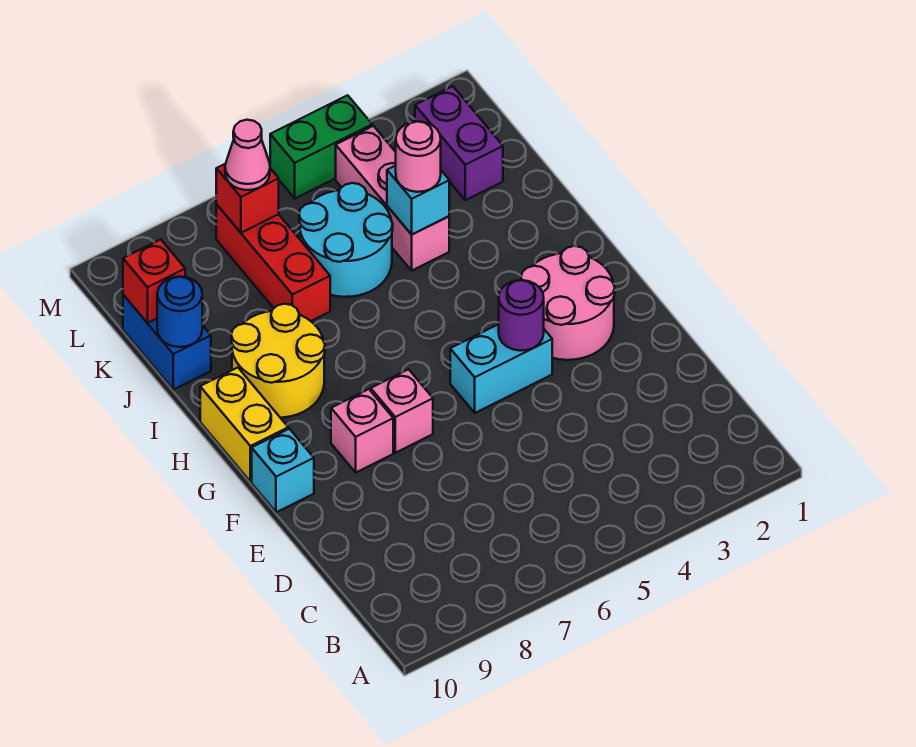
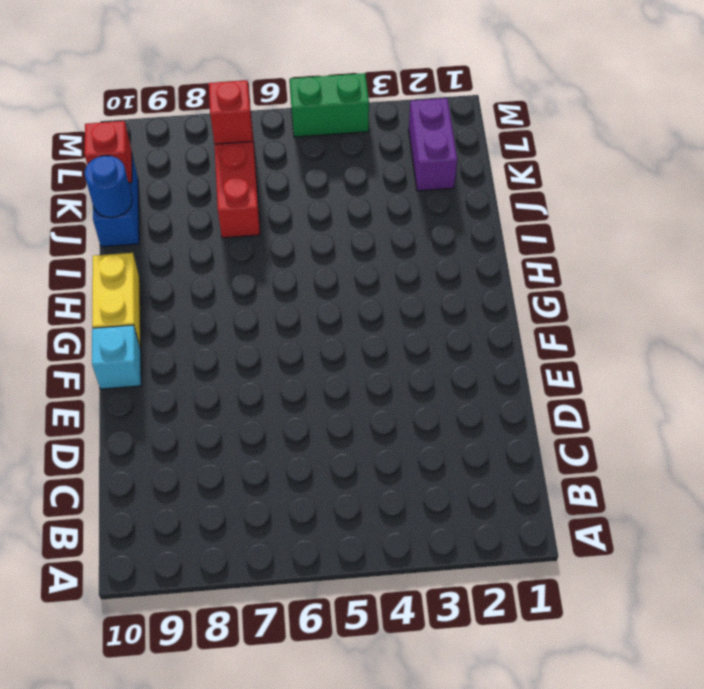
none -> pink round brick F2:G3 level 1
none -> cyan brick F4:F5 level 1
none -> pink brick F7 level 1

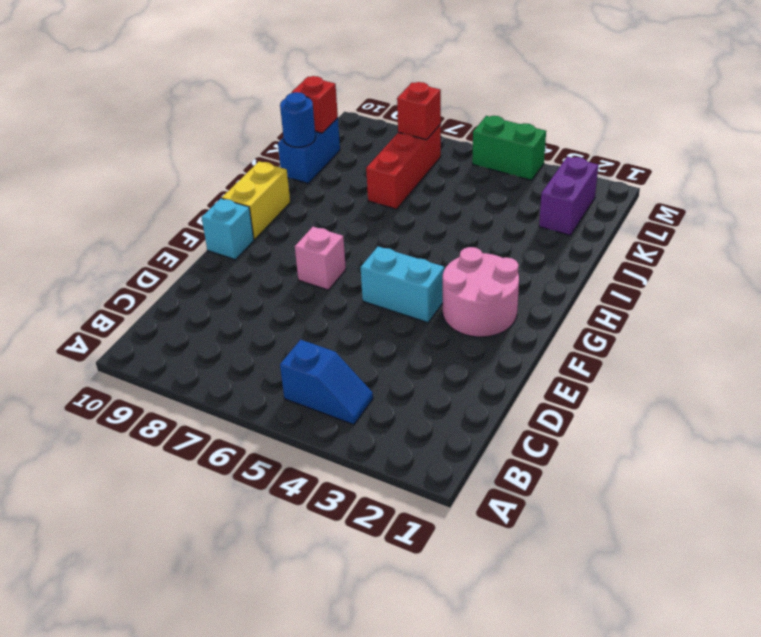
blue slope B4:B5 level 1 top 5 -> none
none -> pink brick F8 level 1
none -> yellow round brick H8:I9 level 1
none -> pink brick J4:L4 level 1

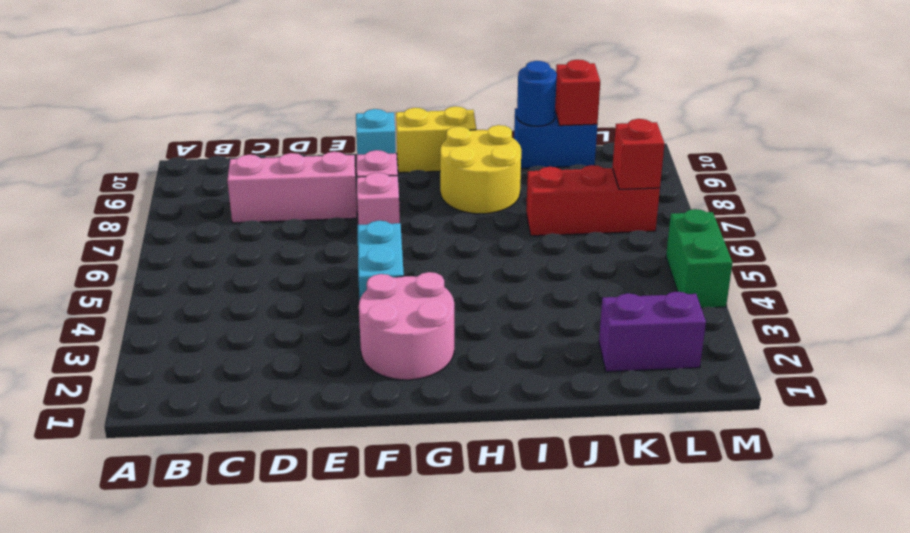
pink brick C8:E8 level 1 -> pink brick J4:L4 level 1
none -> cyan round brick J5:K6 level 1
none -> purple round brick F4 level 2
none -> cyan brick J4 level 2

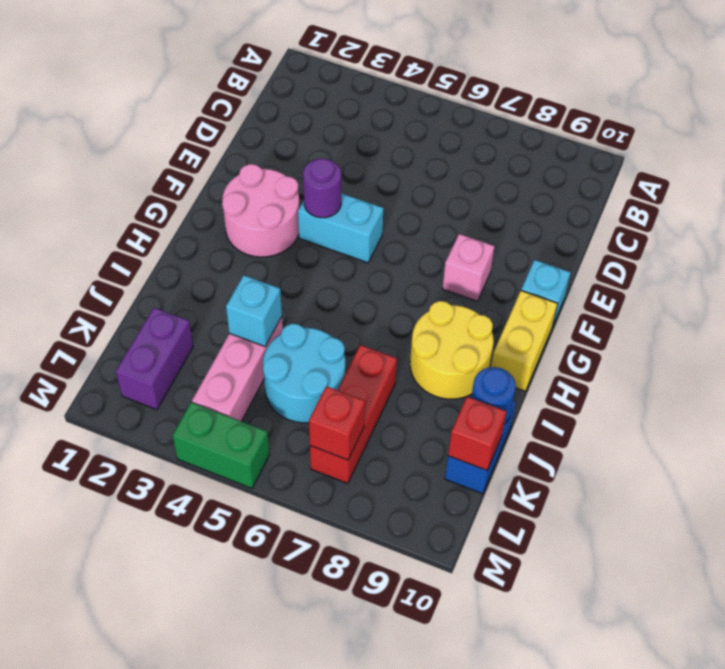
none -> pink brick F7 level 1
none -> pink round brick J4 level 3
none -> pink cone L7 level 3

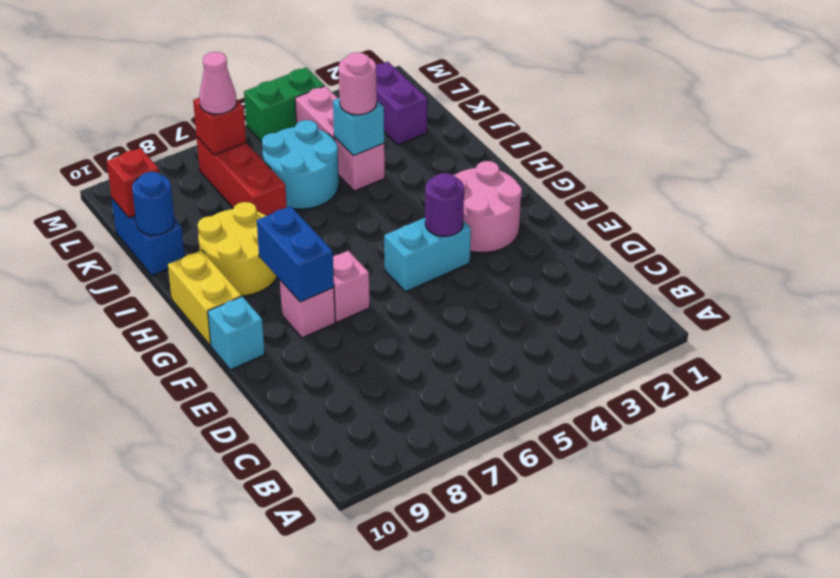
blue brick F8:G8 level 2 -> none

